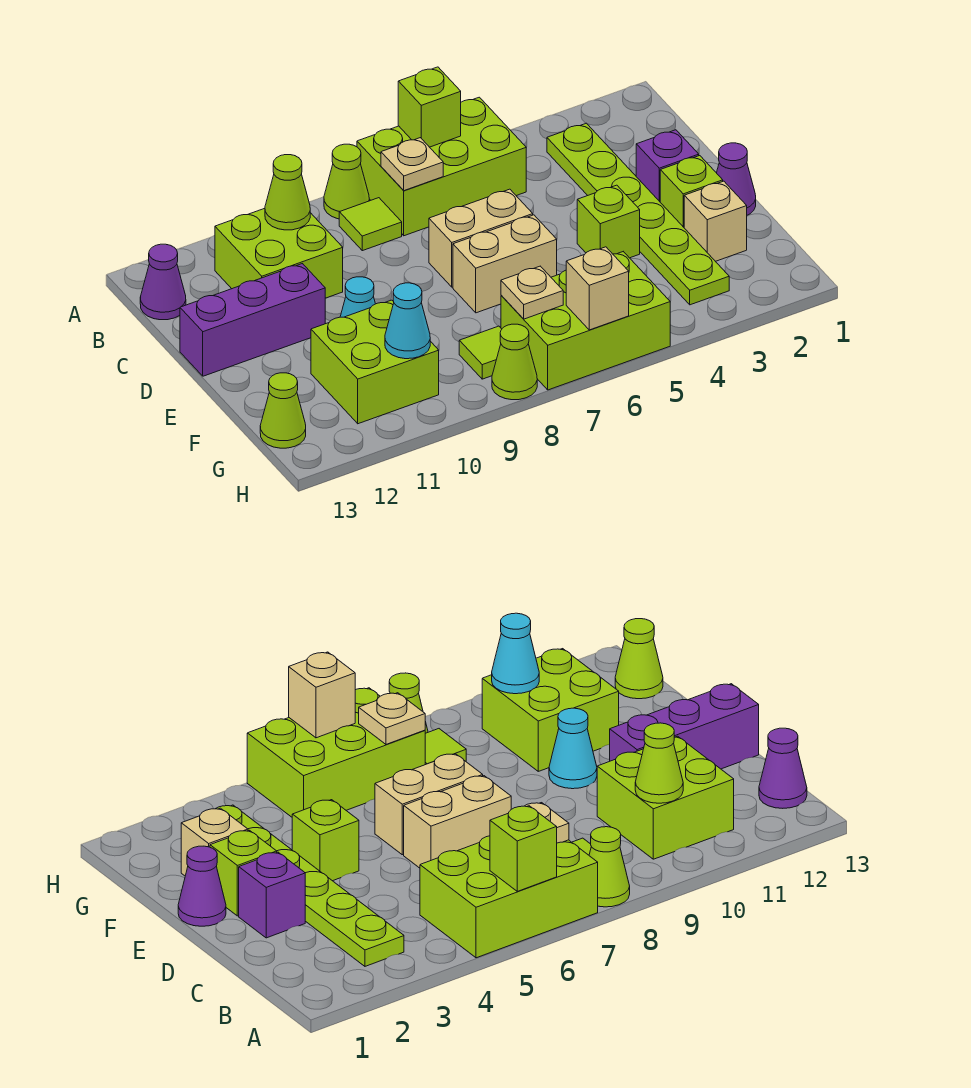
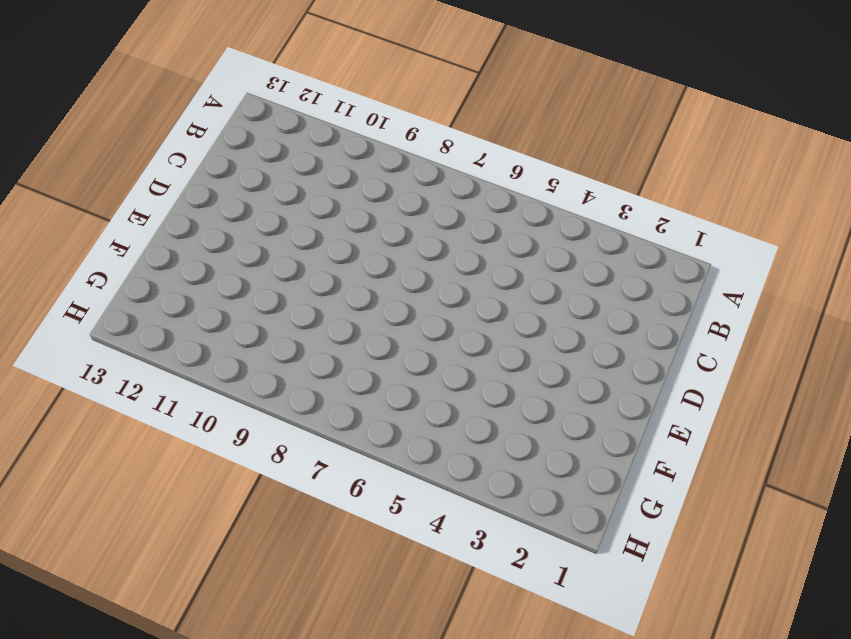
none -> lime brick A5:B7 level 1
none -> lime cone A8 level 1
none -> lime plate B3:G3 level 1

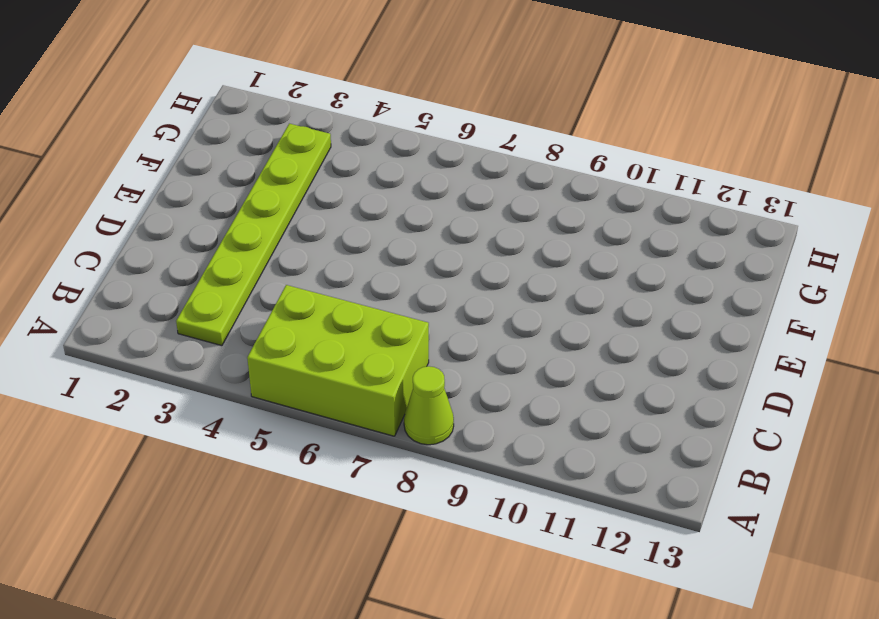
none -> lime tile B8 level 1
none -> lime brick B10:C11 level 1
none -> purple cone B13 level 1

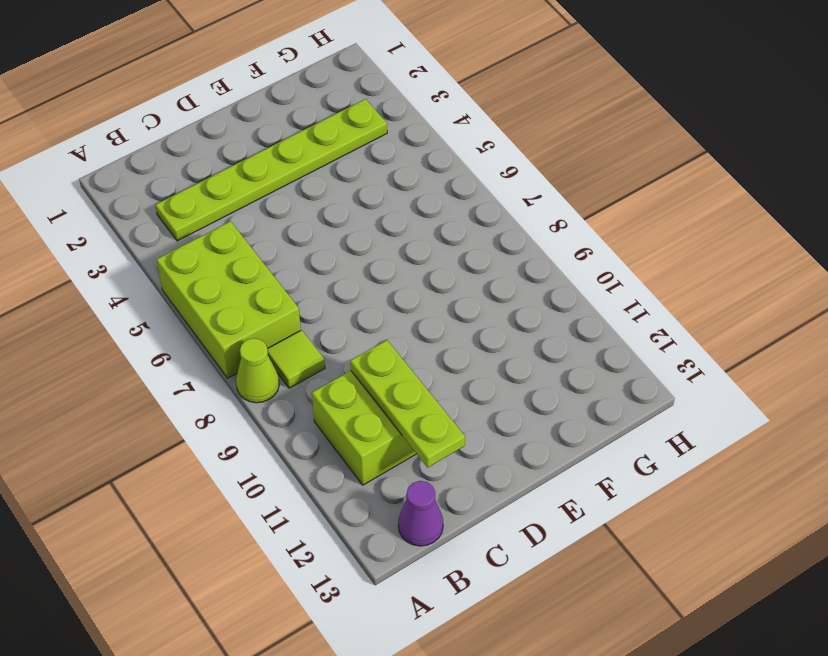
lime plate C10:C12 level 2 -> none
none -> purple brick D2 level 1
none -> tan brick D6:D7 level 1
none -> purple brick D11:D13 level 1

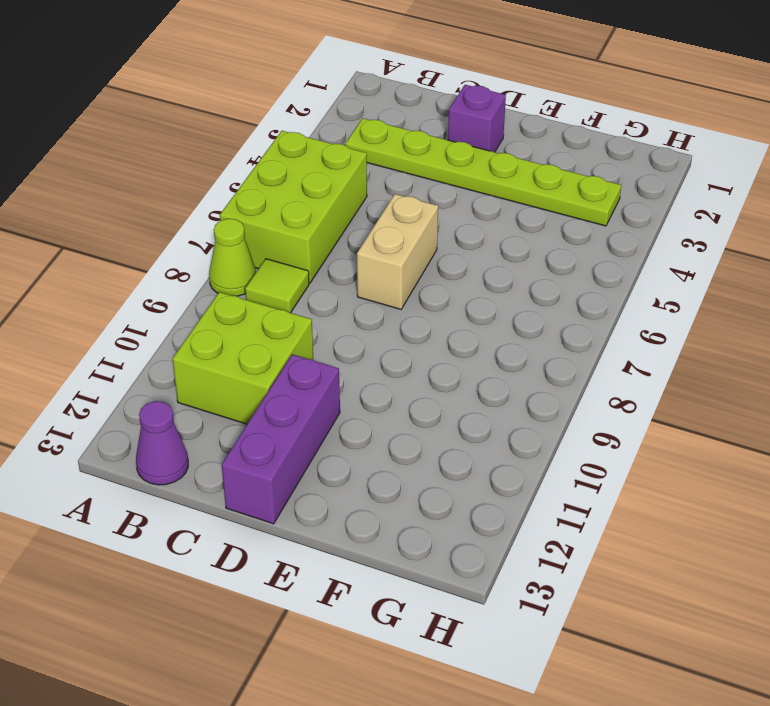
none -> purple cone E1 level 1
none -> lime brick E2 level 1
none -> lime brick E4 level 1

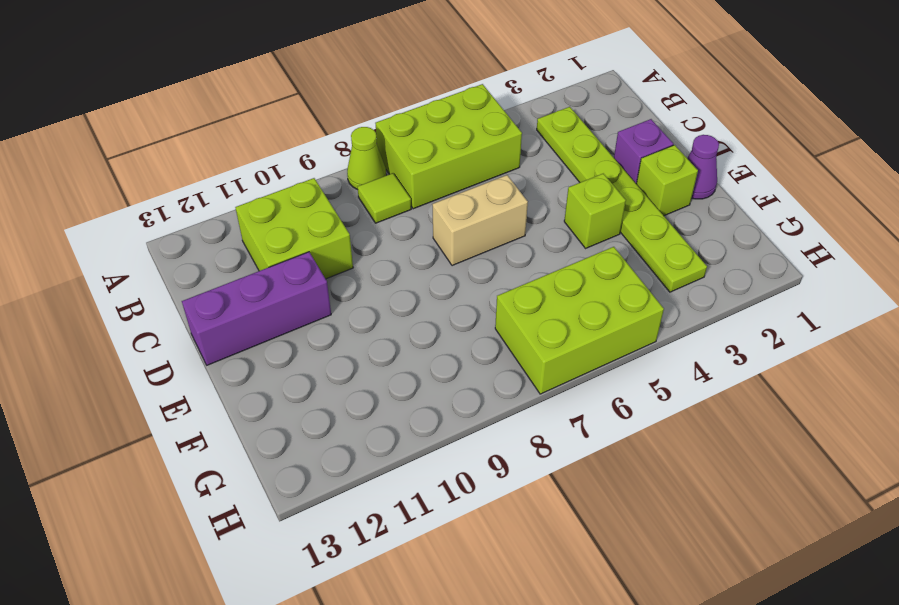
none -> purple cone B13 level 1
none -> tan brick E6:E7 level 1
none -> cyan cone E10 level 1

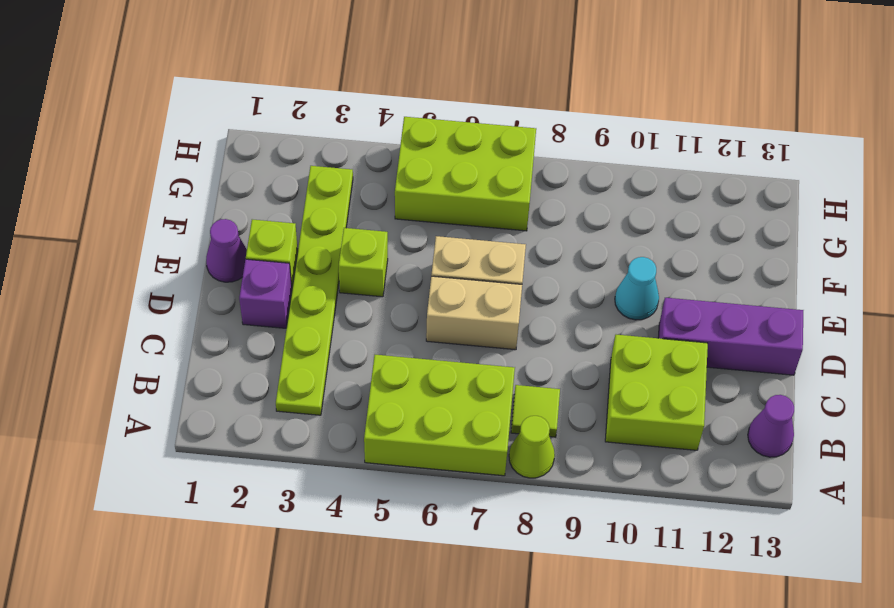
none -> tan brick F2 level 1
none -> lime brick F10:G11 level 1
none -> lime tile G8 level 1

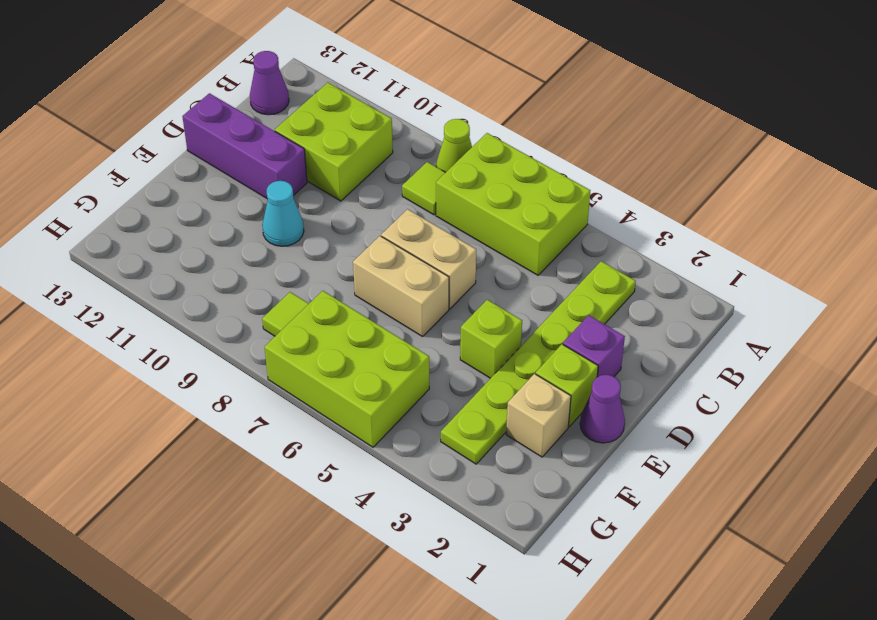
none -> lime brick F10:G11 level 1
none -> lime cone G13 level 1
none -> lime cone H8 level 1

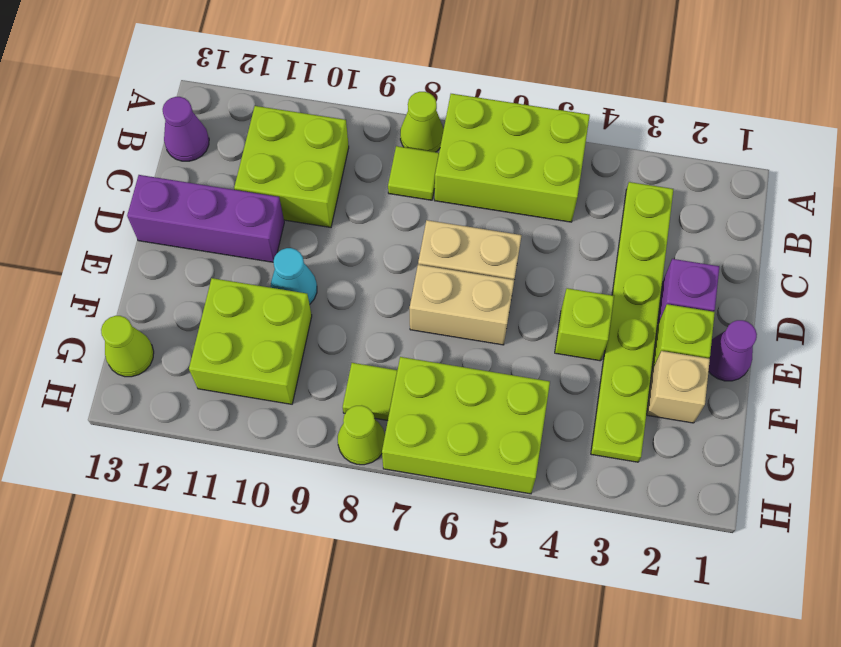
none -> lime brick A6 level 2
none -> tan plate B7 level 2
none -> lime cone B10 level 2

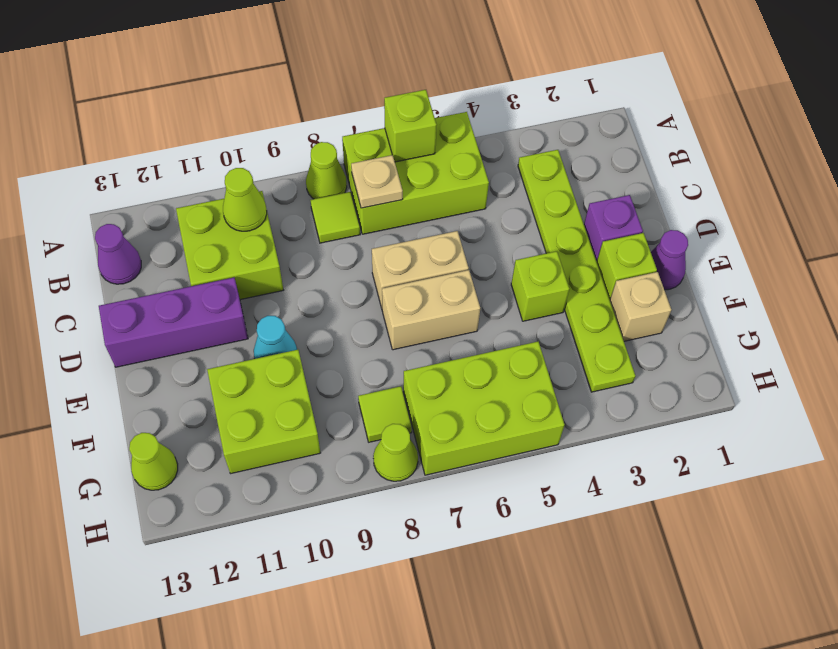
none -> tan plate G7 level 2
none -> cyan cone G10 level 2
none -> tan brick H6 level 2

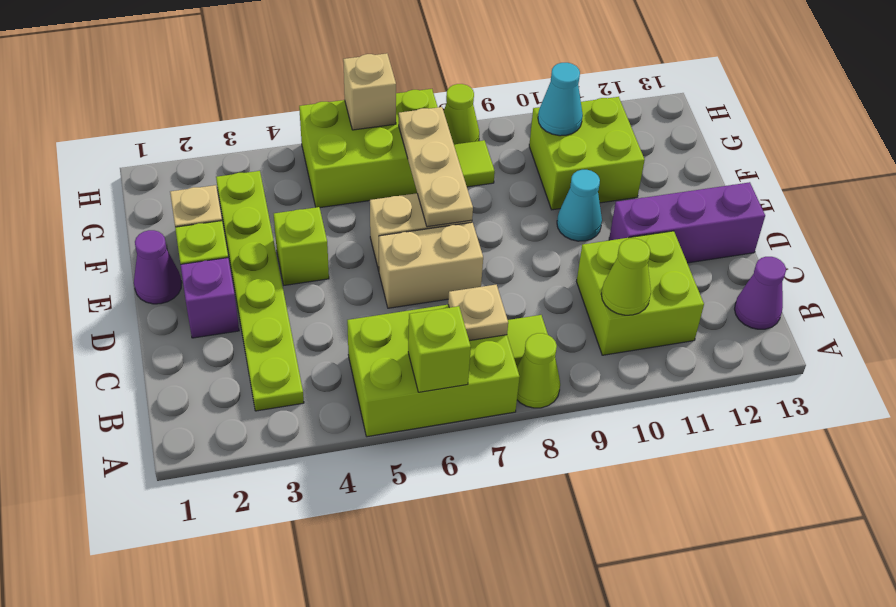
tan plate E7:G7 level 2 -> tan plate G7 level 2
none -> lime cone G13 level 1

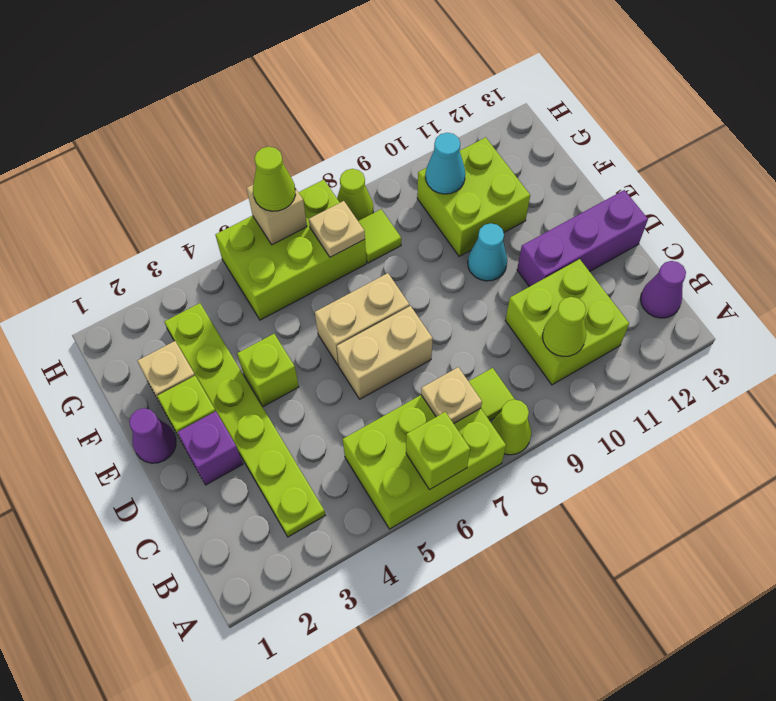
lime cone H6 level 3 -> lime cone G13 level 1

